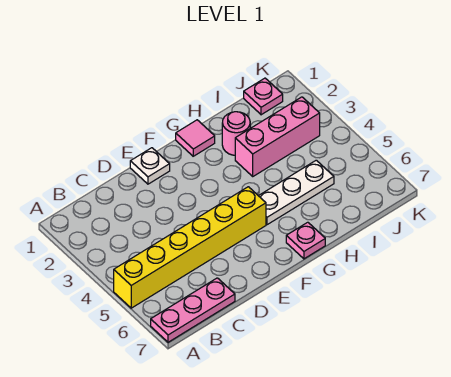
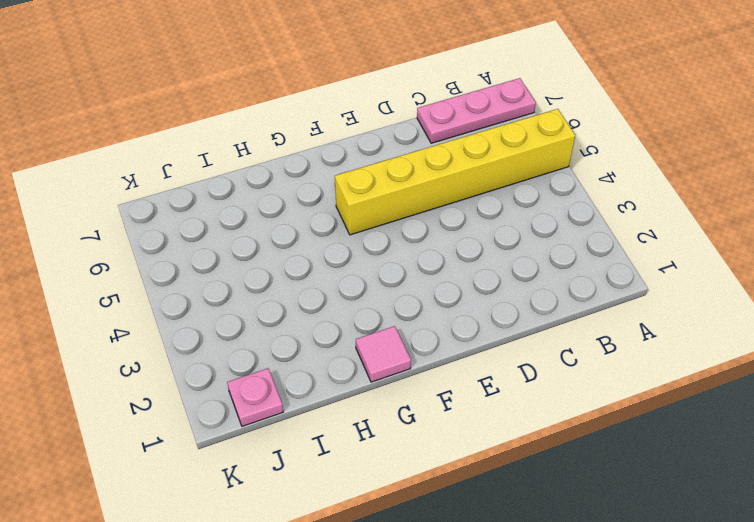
none -> white plate E1 level 1
none -> white plate G5:I5 level 1

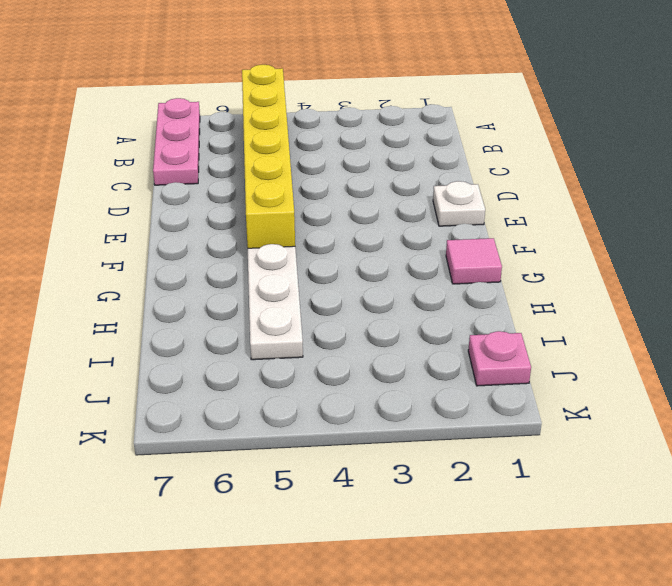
none -> pink plate G7 level 1
none -> pink round brick H2 level 1

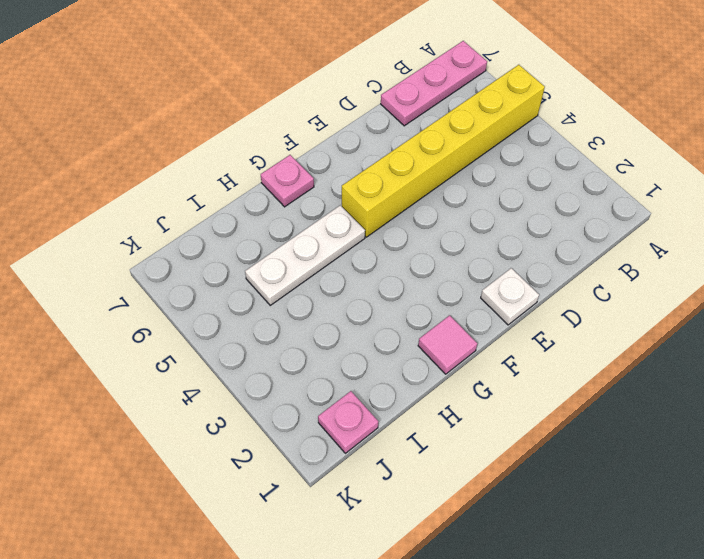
none -> pink round brick H2 level 1
none -> pink brick H3:J3 level 1

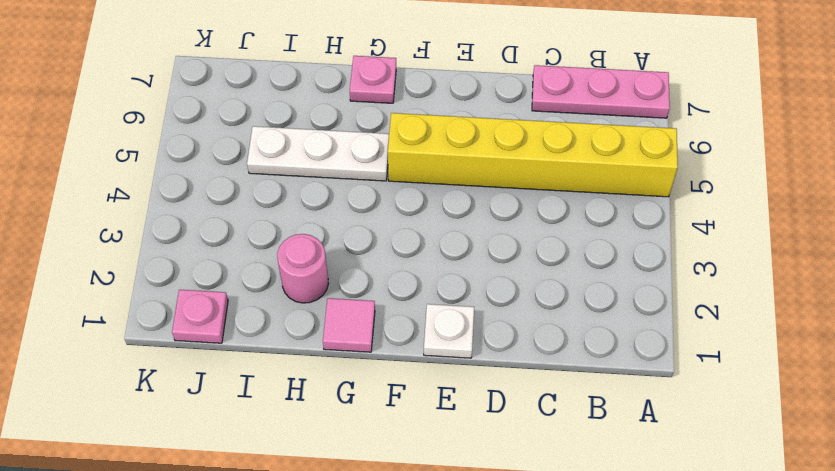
none -> pink brick H3:J3 level 1

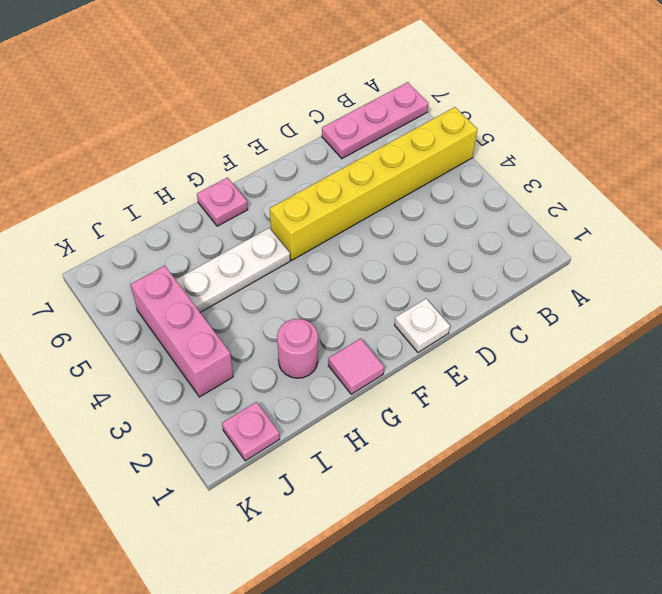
pink brick J3:J5 level 1 -> pink brick H3:J3 level 1

